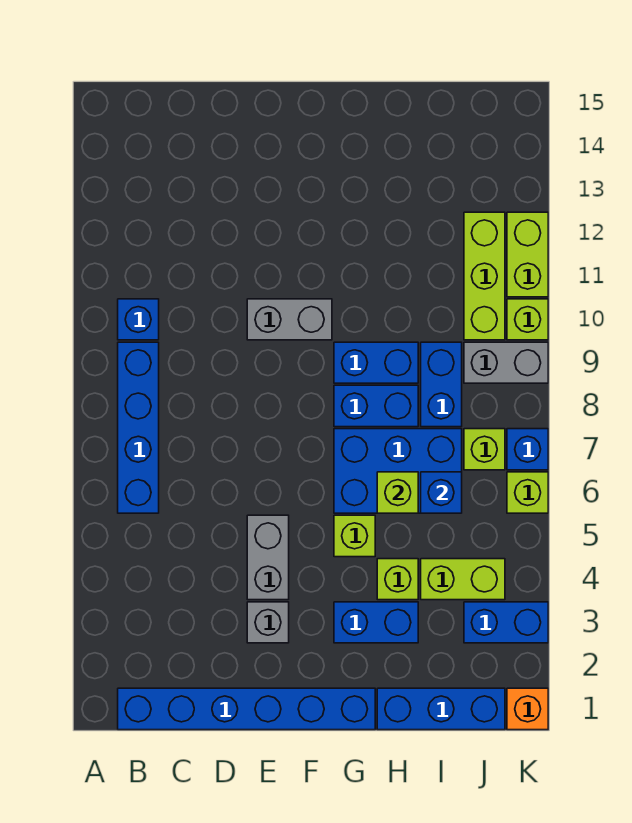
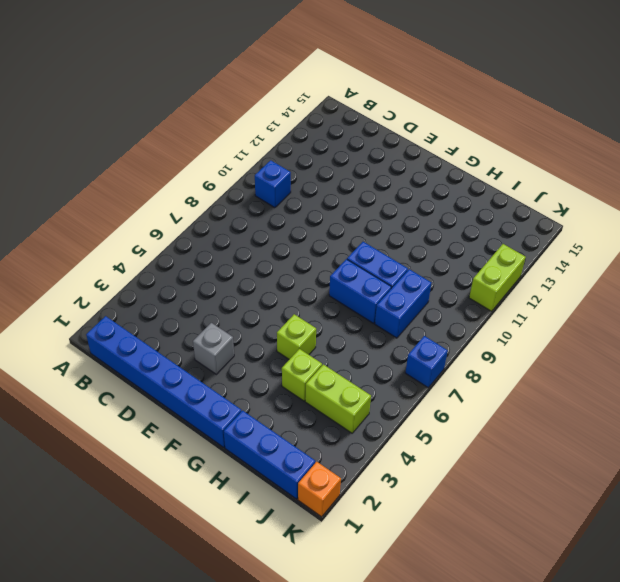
none -> blue brick B6:B9 level 1
none -> grey brick E4:E5 level 1
none -> grey brick E10:F10 level 1

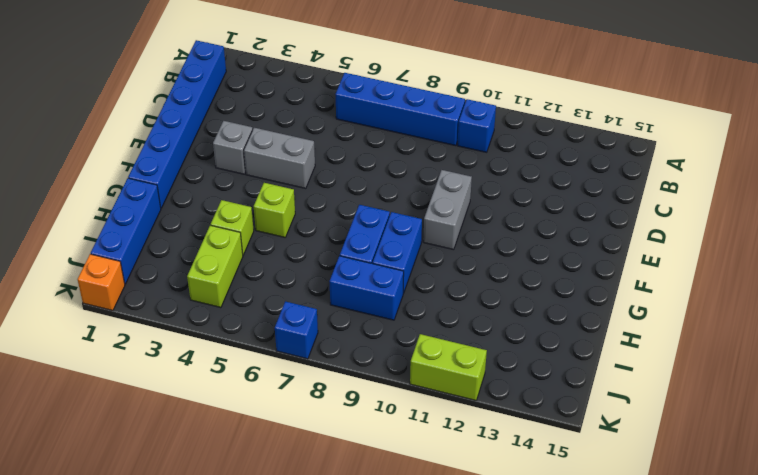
none -> blue brick G3:H3 level 1
none -> blue brick G6:I7 level 1
none -> blue brick J3:K3 level 1

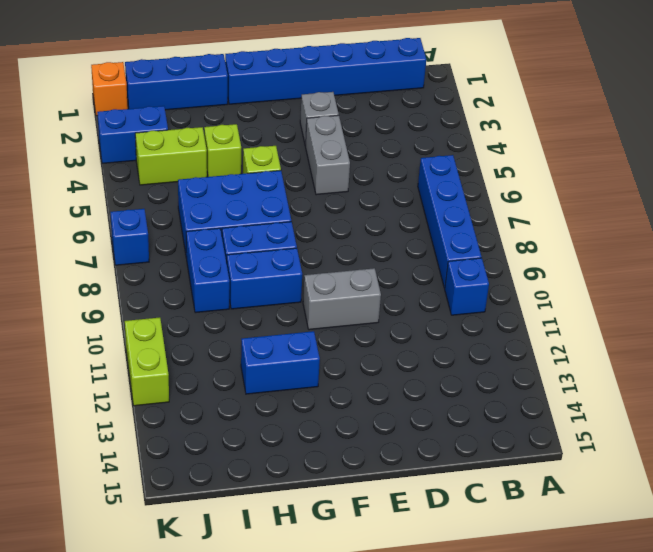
blue brick G12:H12 level 1 -> blue brick G3:H3 level 1
none -> lime brick J7 level 1
none -> grey brick J9:K9 level 1
none -> lime brick J10:J12 level 1

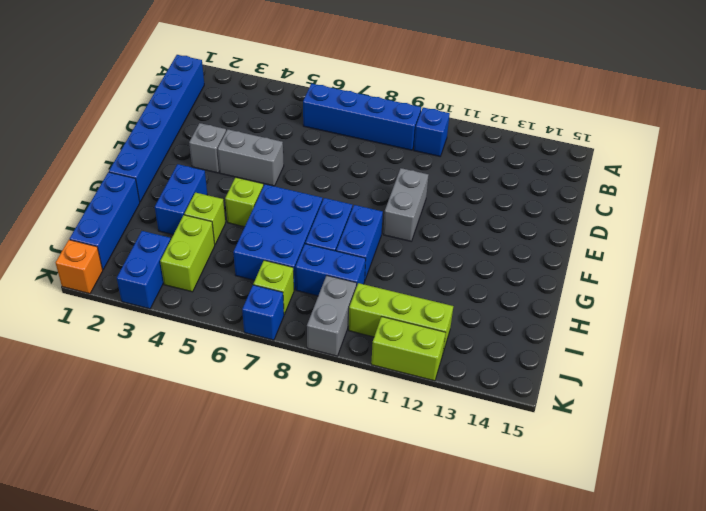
none -> lime brick K6 level 1
none -> lime brick K10 level 1
none -> lime brick H6 level 2

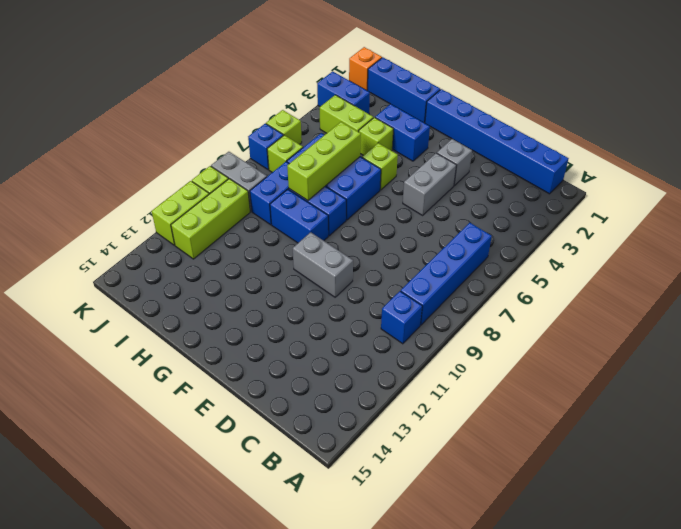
lime brick H6:H8 level 2 -> lime brick H6 level 2
none -> blue brick I6 level 2

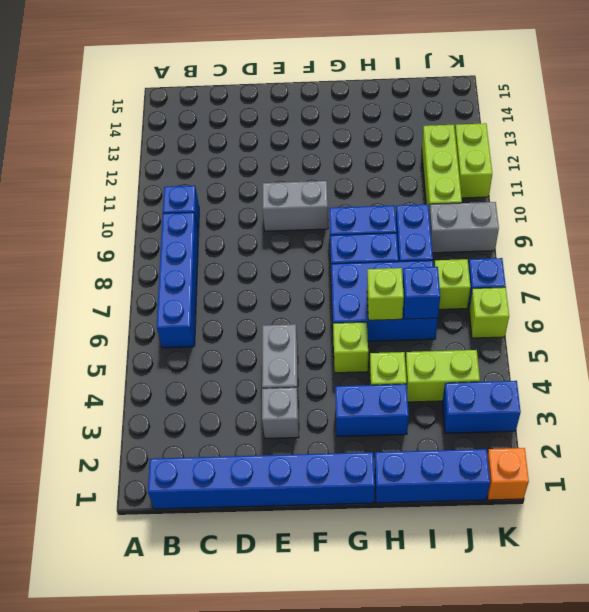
none -> lime brick K10 level 1

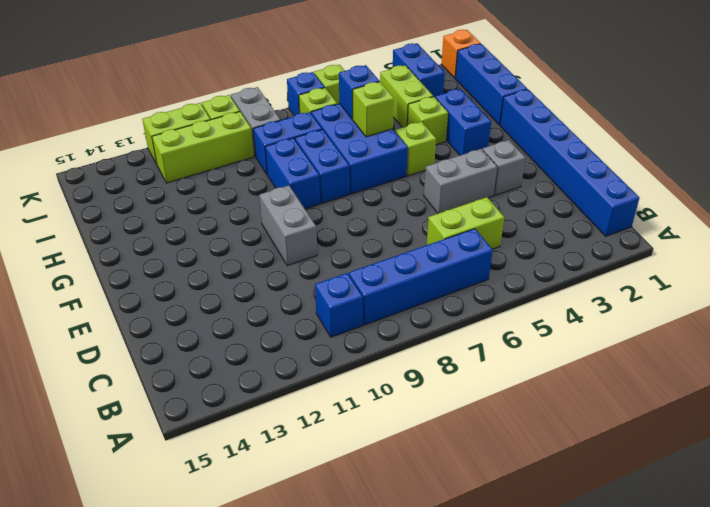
lime brick C5:C6 level 1 -> none

